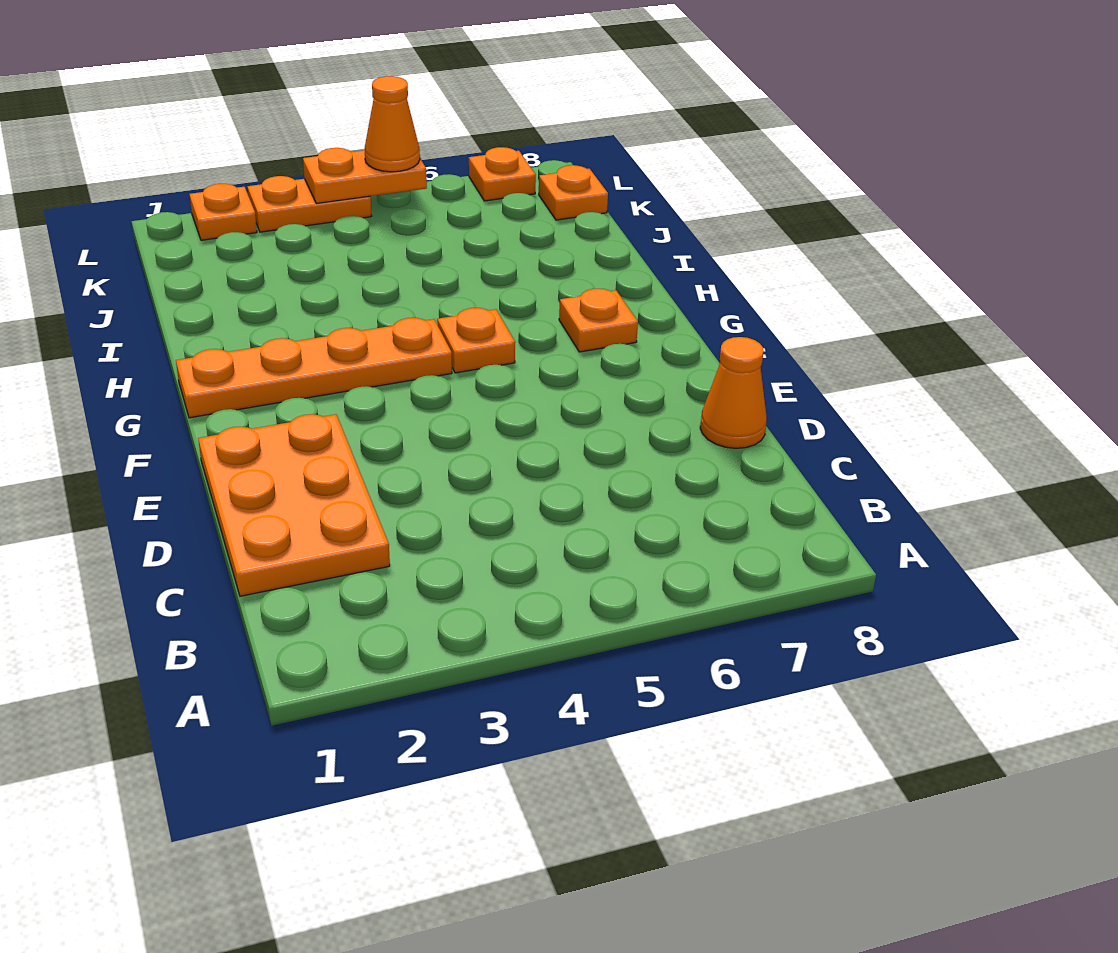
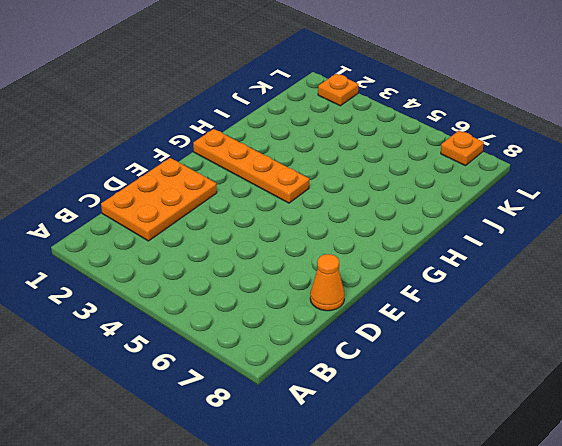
none -> orange plate G5 level 1
none -> orange plate G7 level 1

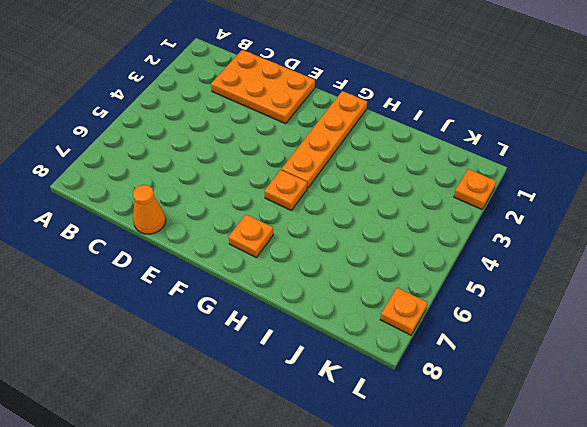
none -> orange plate K8 level 1
none -> orange plate L3:L4 level 1

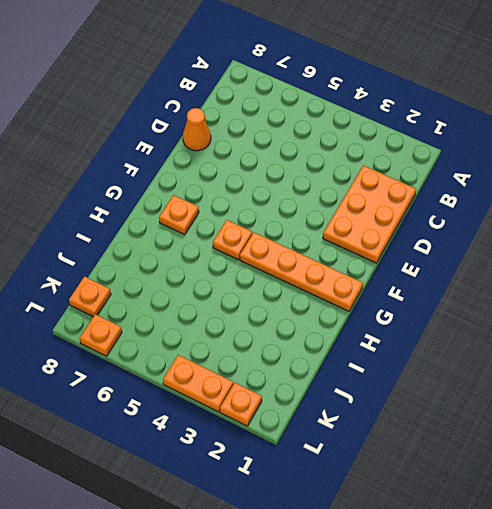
none -> orange plate L4:L5 level 2
none -> orange cone L5 level 3

